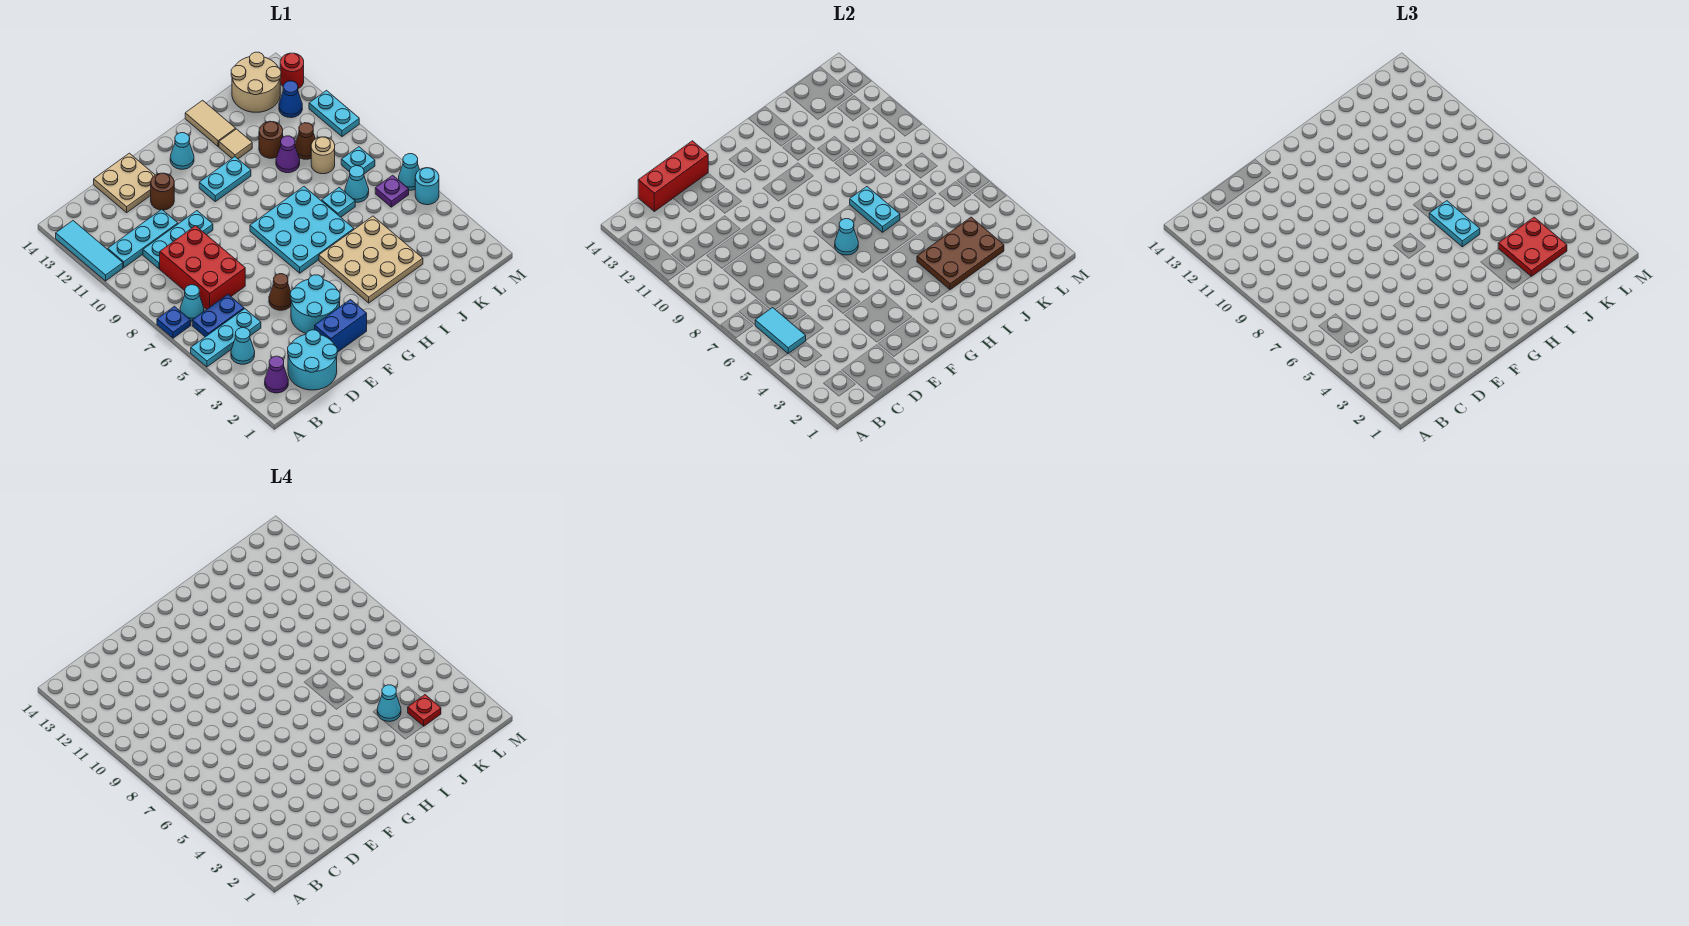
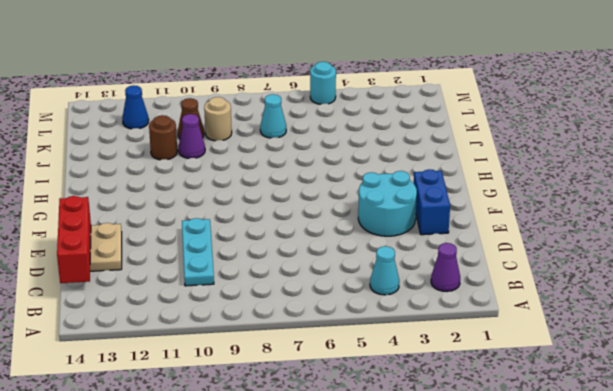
none -> cyan plate A5:C5 level 1
none -> blue plate A7 level 1
none -> cyan tile A11:A13 level 1
none -> blue plate B6:C6 level 1

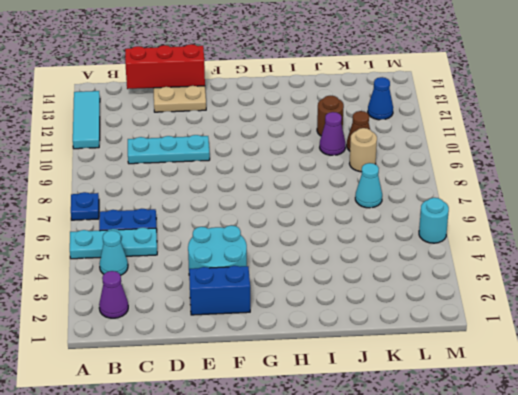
none -> cyan cone B7 level 1
none -> cyan plate B11:D11 level 1
none -> cyan round brick C1:D2 level 1
none -> red brick C7:D9 level 1

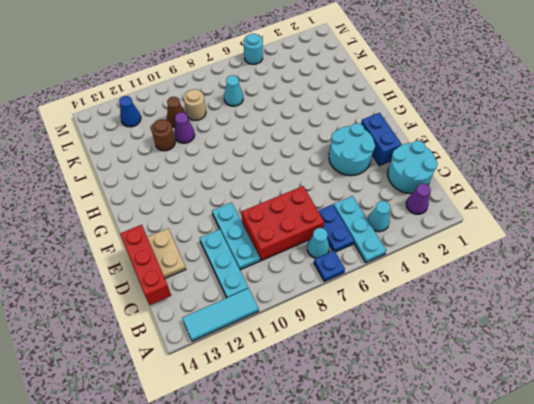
none -> brown cone E5 level 1
none -> brown round brick E12 level 1
none -> cyan plate G6:I8 level 1
none -> cyan plate G11:H11 level 1

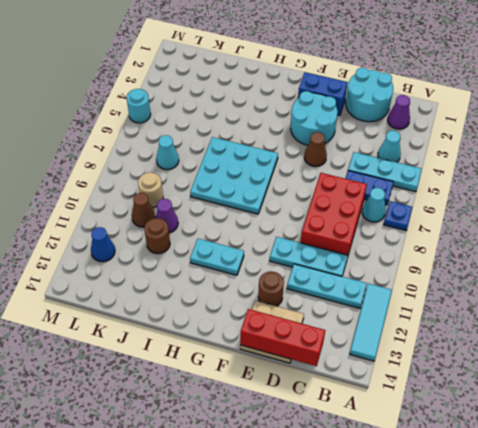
none -> cyan cone G13 level 1
none -> tan plate H3:J5 level 1
none -> tan tile I12 level 1
none -> tan tile I13:I14 level 1

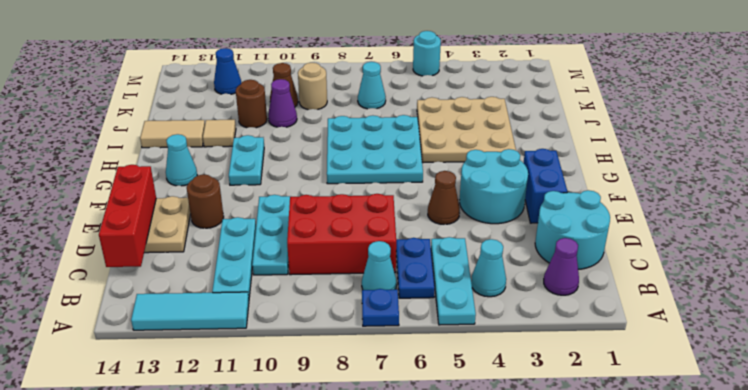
none -> cyan plate J7 level 1
none -> tan round brick K13:L14 level 1
none -> purple plate L6 level 1
none -> cyan plate L8 level 1

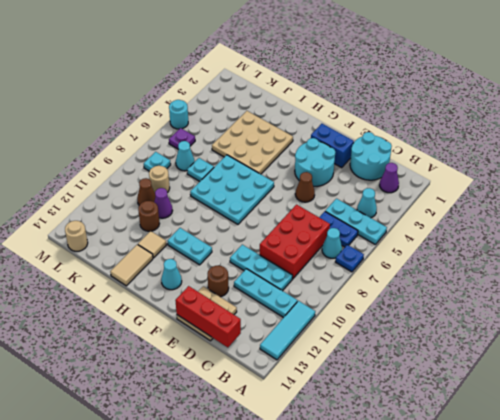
tan round brick L14 level 1 -> tan round brick K13:L14 level 1
none -> blue cone L12 level 1
none -> cyan cone M6 level 1
none -> cyan plate M10:M11 level 1
none -> red round brick M13 level 1

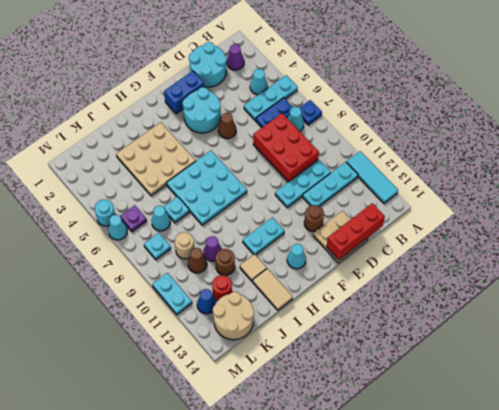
red round brick K12 level 1 -> red round brick M13 level 1
none -> cyan tile B5:B6 level 2
none -> cyan cone G7 level 2
none -> brown plate I3:K4 level 2
none -> cyan plate I7:I8 level 2

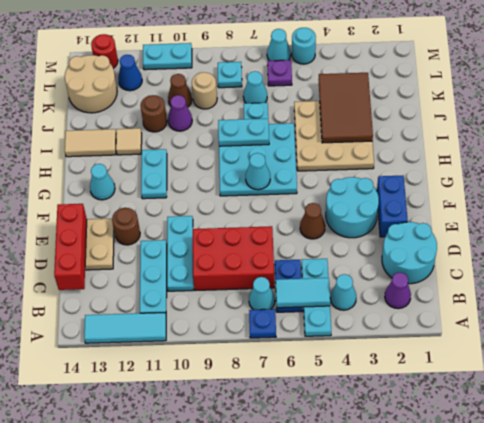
brown tile I3:K4 level 2 -> brown plate I3:K4 level 2
none -> cyan plate I6:I7 level 3
none -> red plate J3:K4 level 3
none -> cyan cone J4 level 4
none -> red plate K3 level 4

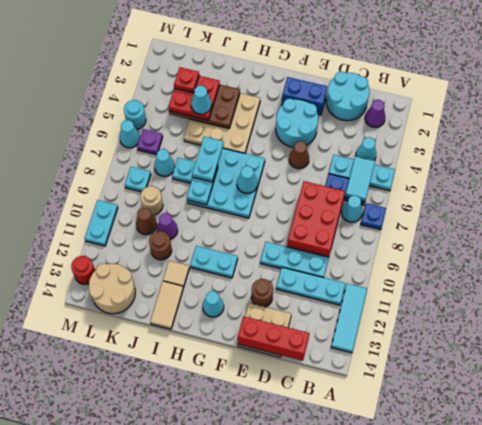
none -> blue cone L12 level 1

